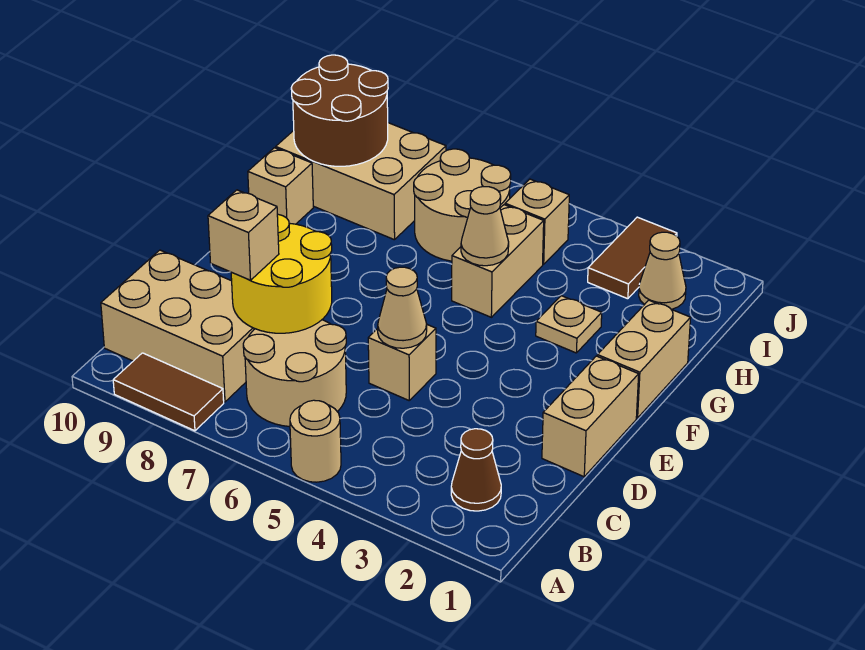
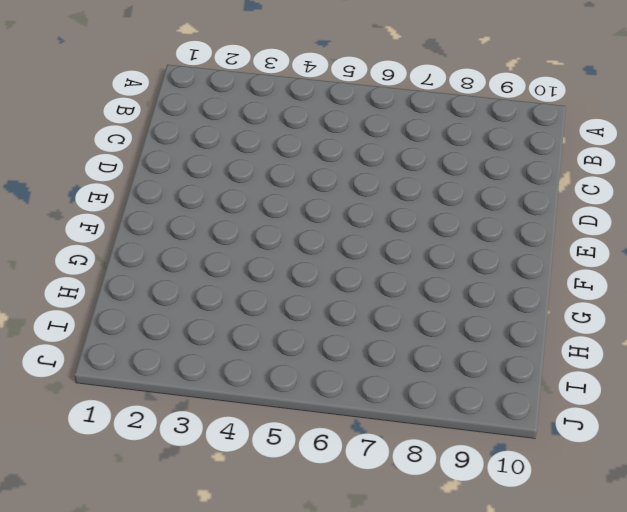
none -> tan round brick A5 level 1
none -> brown tile A8:A9 level 1
none -> brown cone B2 level 1

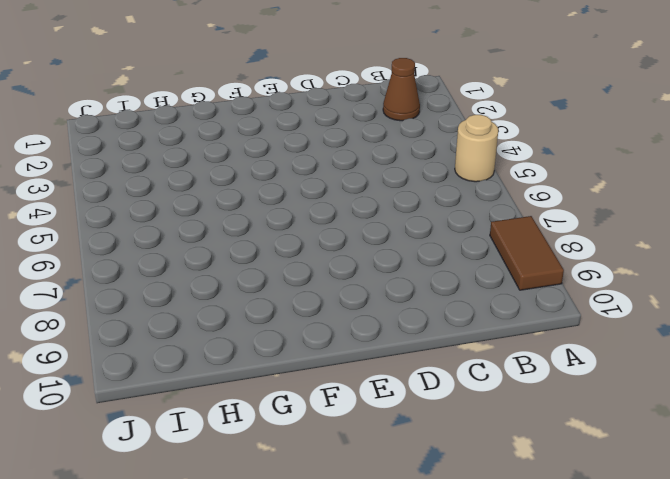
none -> tan round brick B6:C7 level 1
none -> tan brick B8:C10 level 1
none -> tan brick D1:E1 level 1

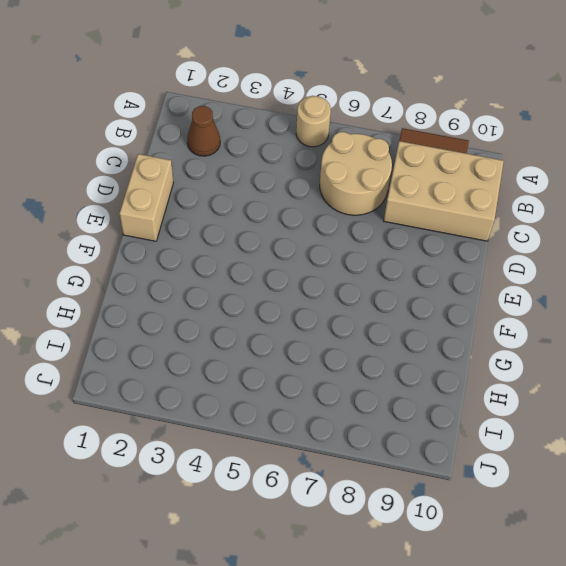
none -> tan brick D5 level 1
none -> tan brick F1:G1 level 1
none -> tan plate G3 level 1

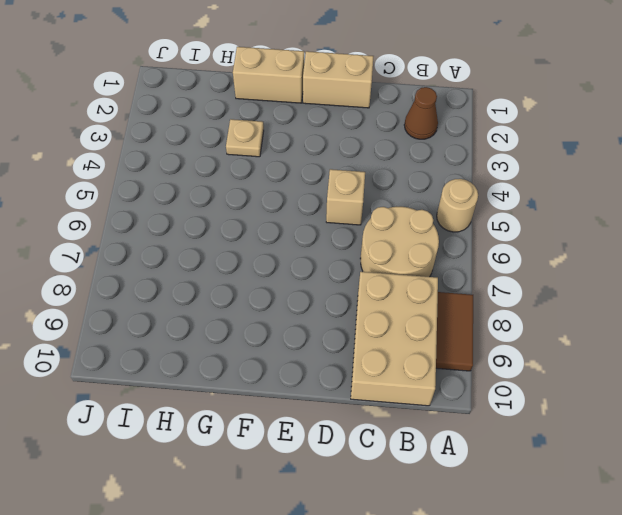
none -> tan brick G5:H5 level 1
none -> tan brick G10 level 1
none -> tan round brick H6:I7 level 1

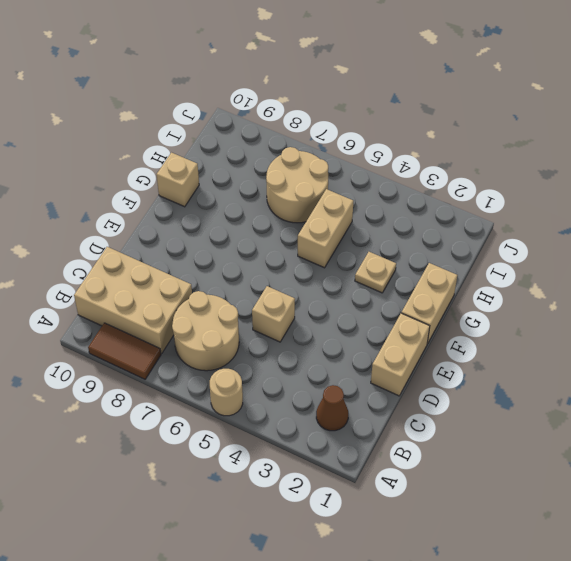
none -> tan brick H8:I10 level 1
none -> tan cone I2 level 1
none -> brown tile I3:J3 level 1

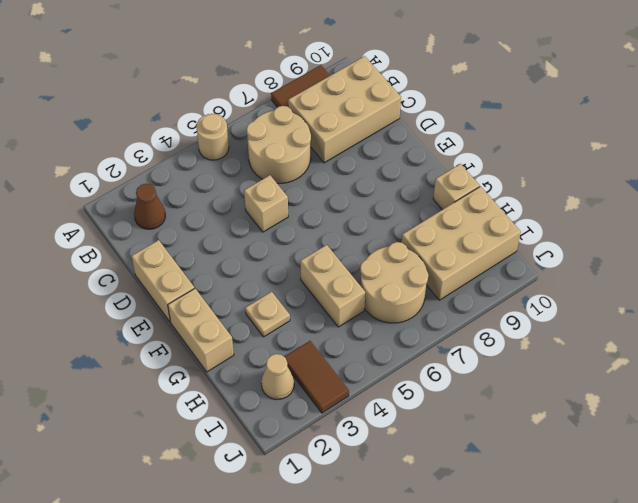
none -> tan brick I5 level 1
none -> yellow round brick C7:D8 level 2
none -> tan cone D5 level 2

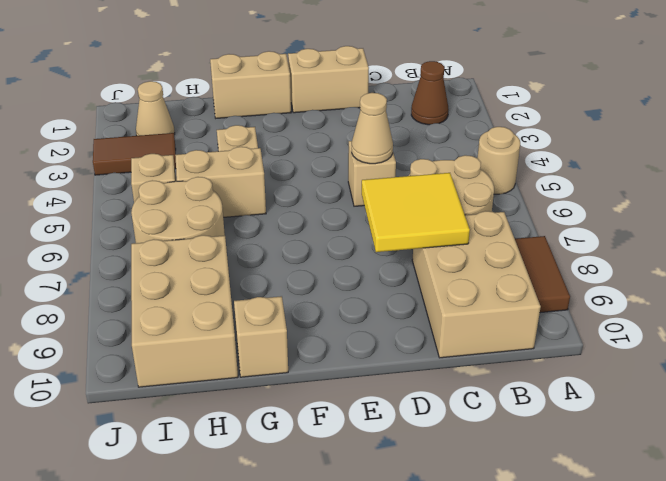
yellow tile C7:D8 level 2 -> yellow round brick C7:D8 level 2
none -> tan cone G5 level 2
none -> brown round brick H9:I10 level 2
none -> tan brick C8 level 3

